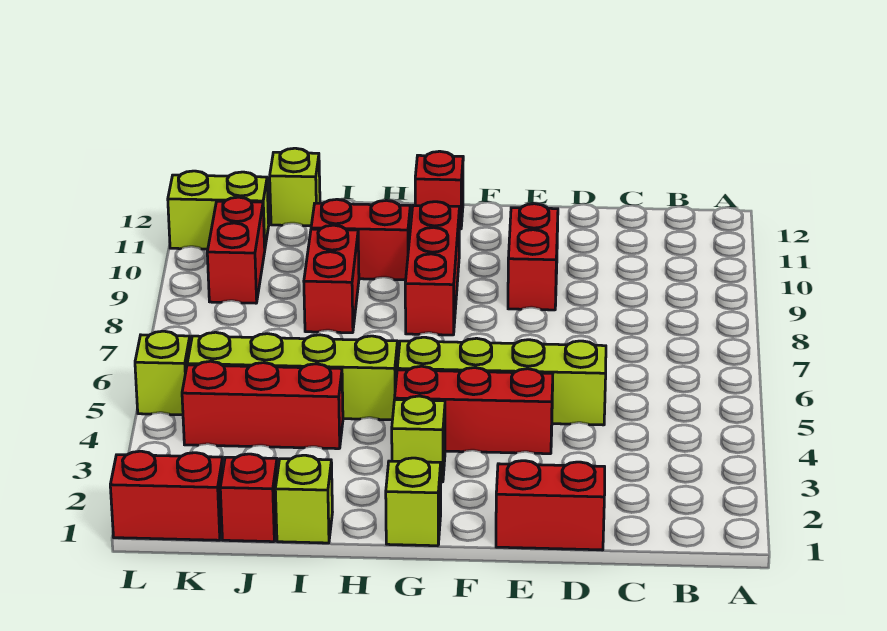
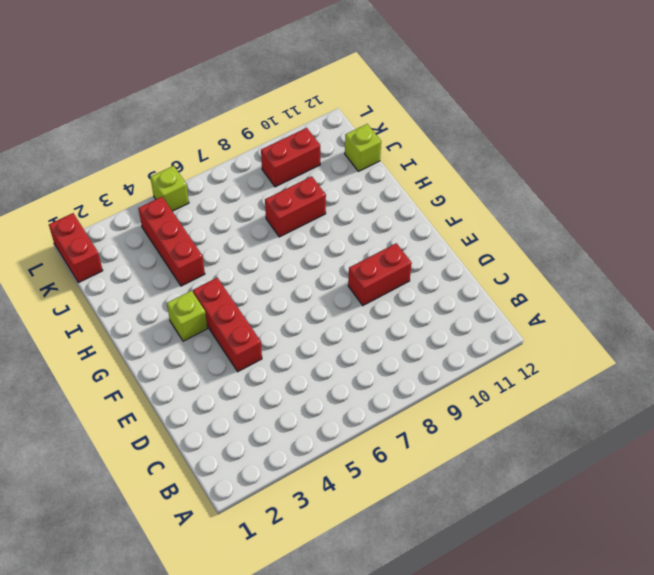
none -> red brick D1:E1 level 1
none -> lime brick D5:G5 level 1
none -> lime brick G1 level 1

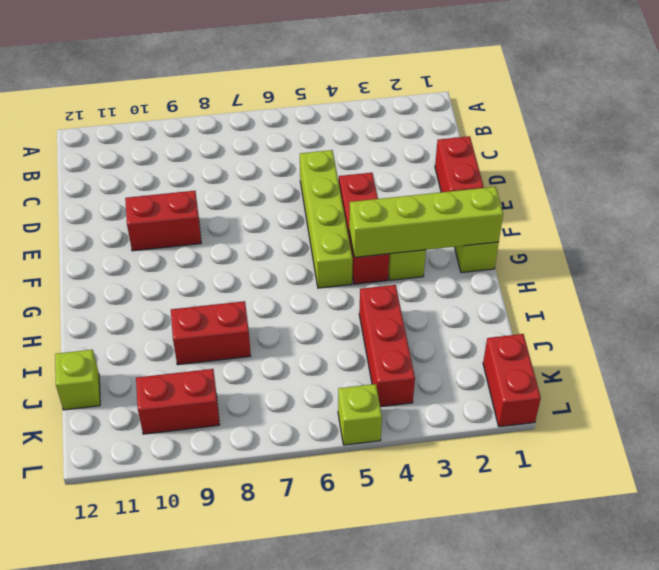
lime brick G1:G4 level 2 -> lime brick H5:K5 level 1
none -> red brick G8:G10 level 1
none -> red brick G12 level 1
none -> red brick H10:I10 level 1

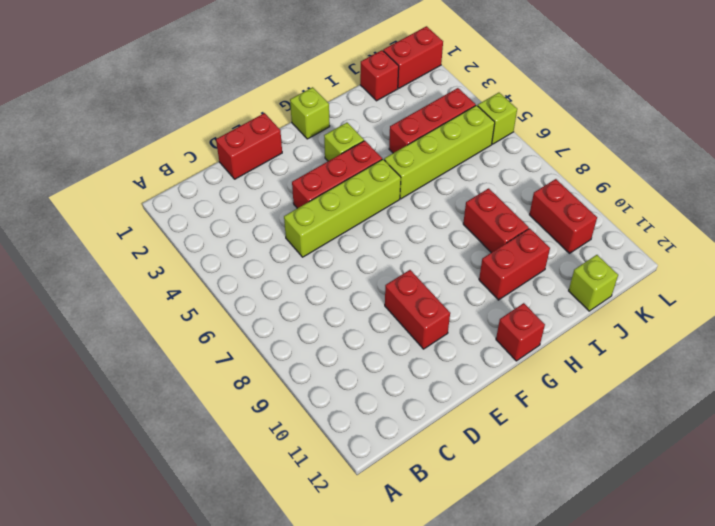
none -> red brick G8:G10 level 1
none -> lime brick I1 level 1
none -> lime brick K11:L11 level 1

